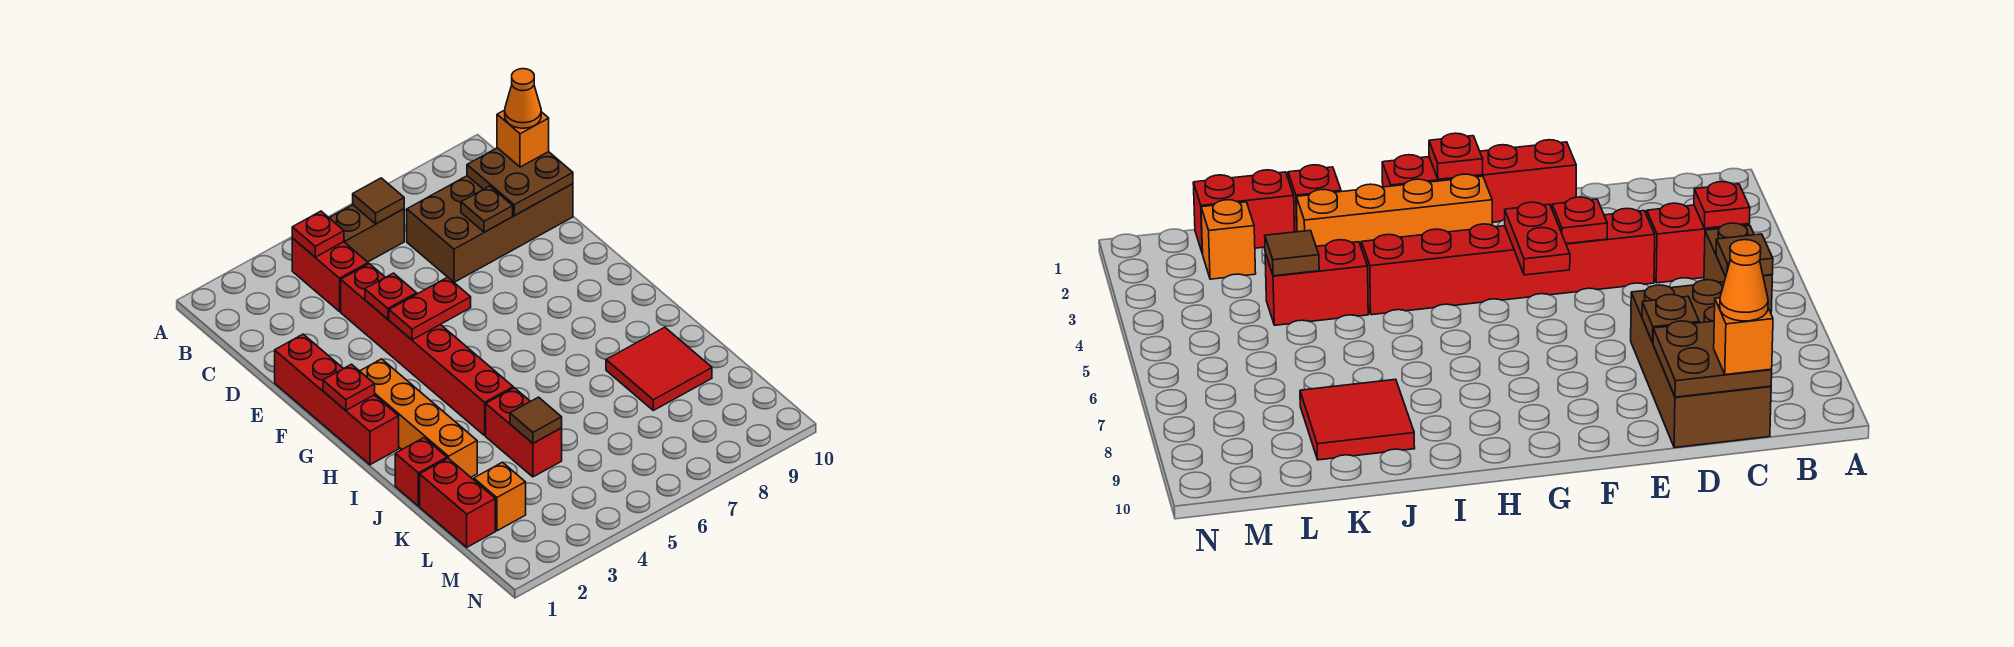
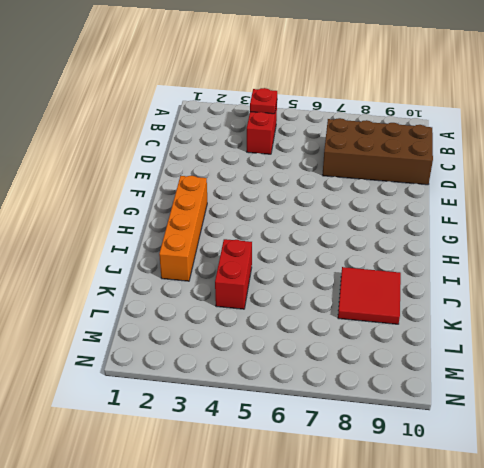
none -> brown brick B5:B6 level 1
none -> red brick D4:I4 level 1
none -> red brick E1:H1 level 1

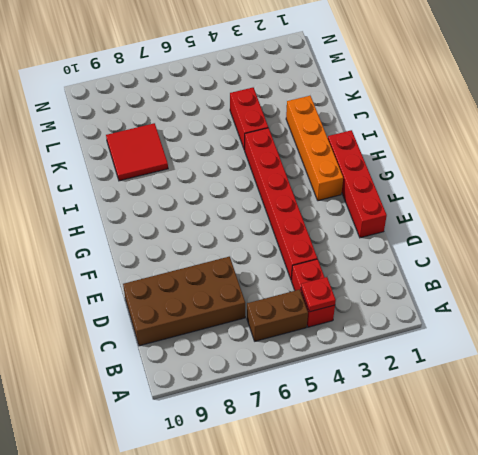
none -> red brick J1 level 1
none -> red brick K1:L1 level 1
none -> orange brick L2 level 1

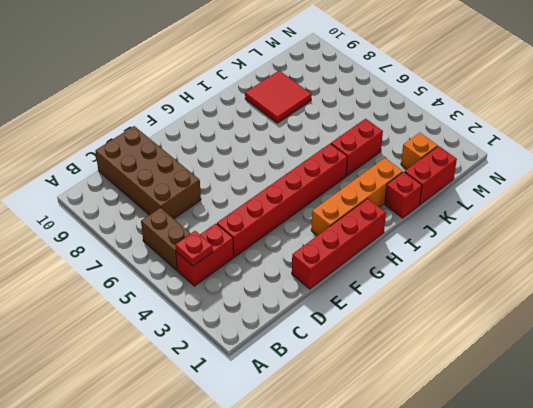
none -> brown tile B6 level 2
none -> brown plate C9:D10 level 2
none -> brown plate D8 level 2

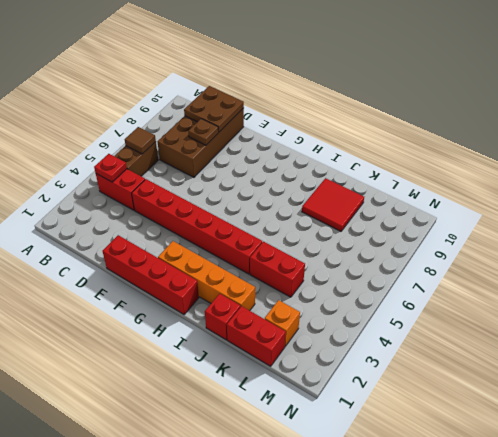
none -> red plate E4 level 2
none -> red plate F4:F5 level 2
none -> red plate G1 level 2

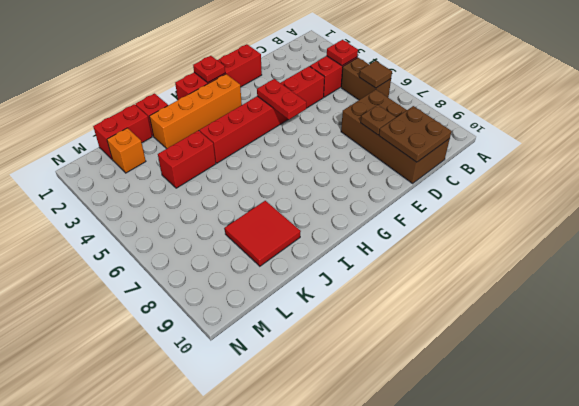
none -> red plate E4 level 2
none -> brown tile K4 level 2
none -> orange brick C10 level 3

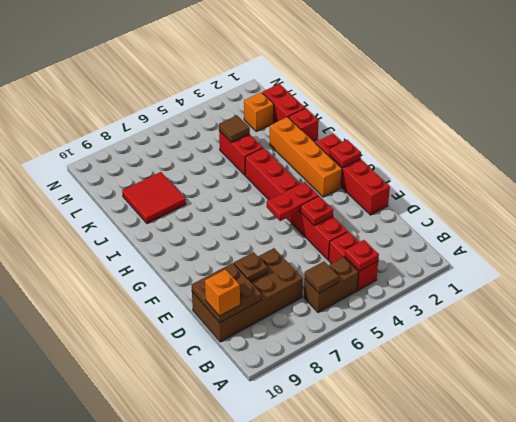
none -> orange cone C10 level 4

